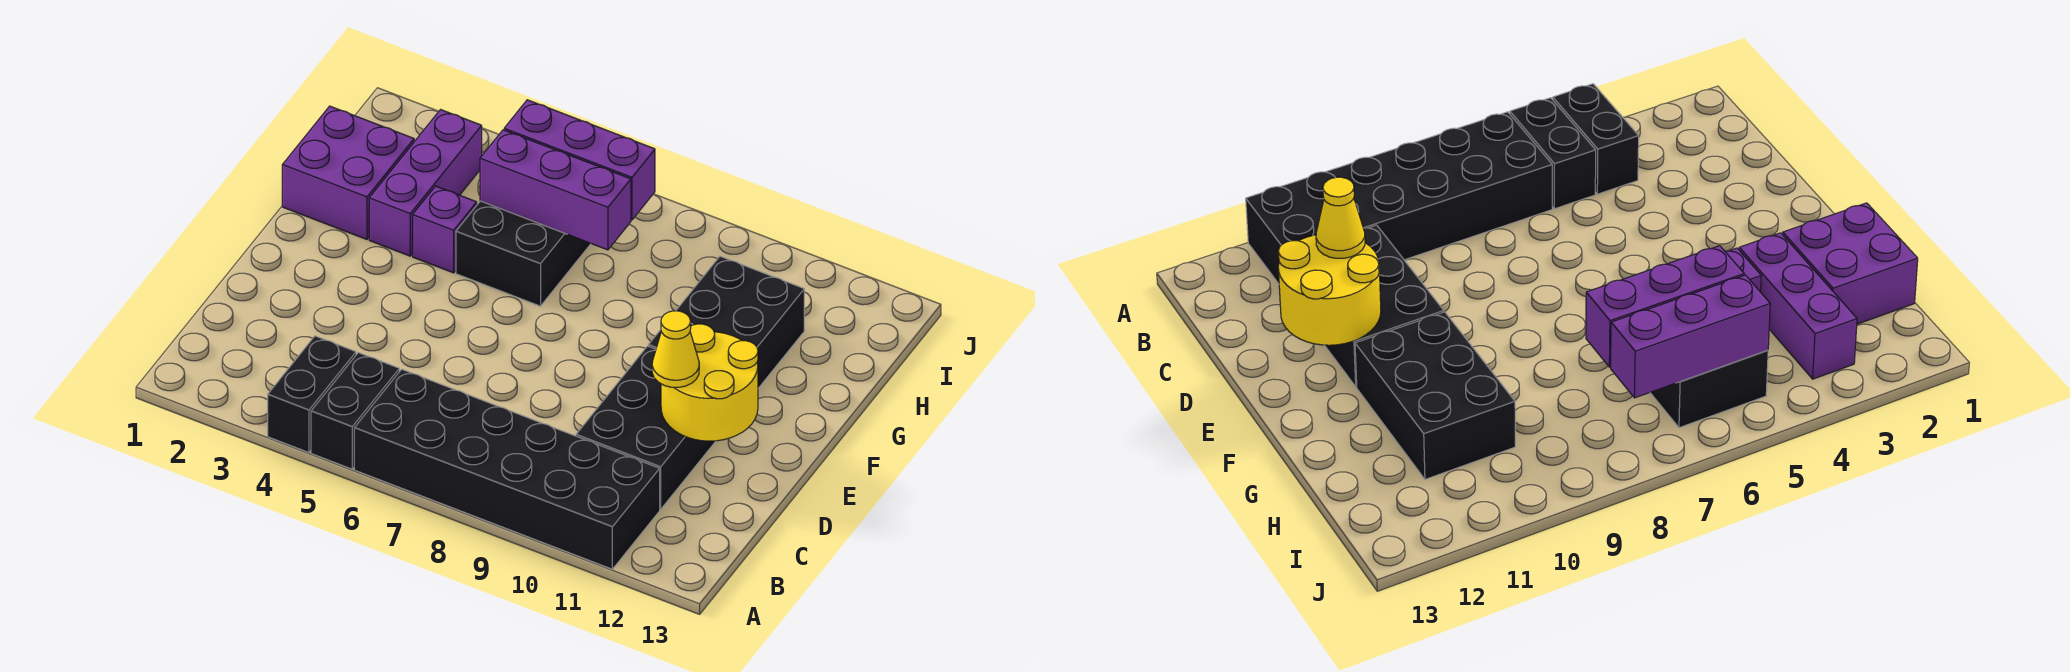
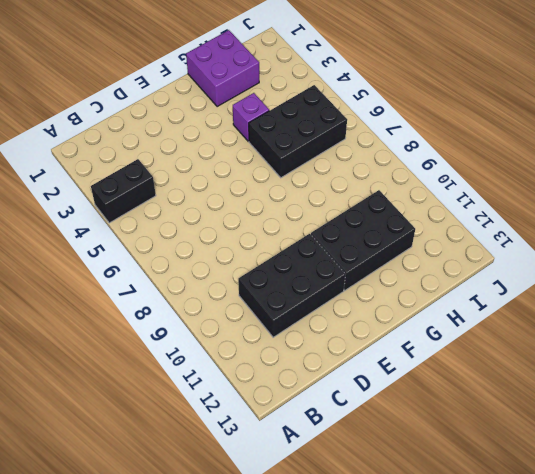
none -> black brick A5:B5 level 1
none -> black brick A6:B11 level 1
none -> purple brick G3:I3 level 1

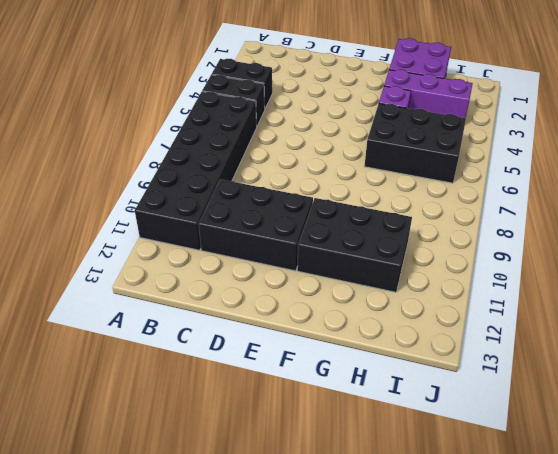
none -> yellow round brick D11:E12 level 2
none -> purple brick H5:H7 level 2
none -> purple brick I5:I7 level 2

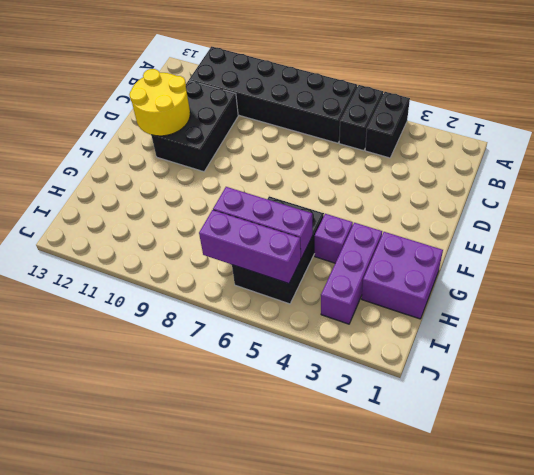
none -> black brick F10:H11 level 1
none -> yellow cone D11 level 3

